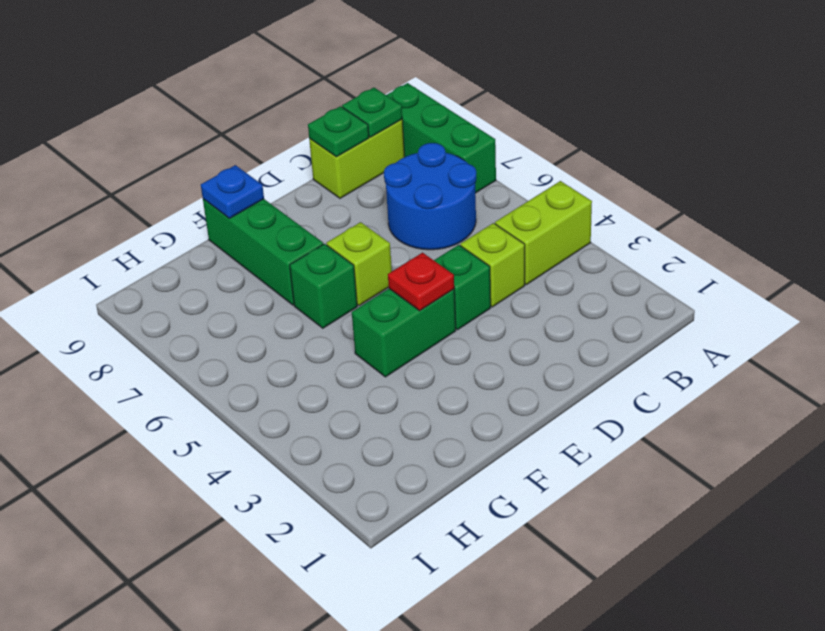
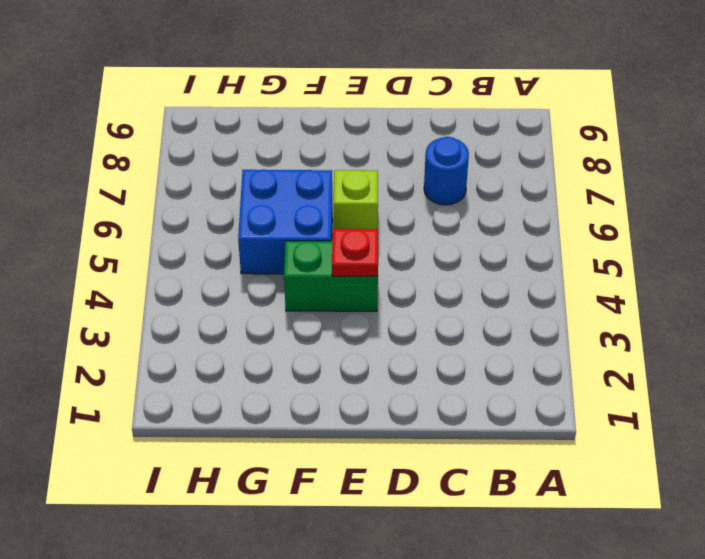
blue round brick C7 level 1 -> blue round brick B6:C7 level 1
blue brick F5:G6 level 1 -> green brick F6 level 1
none -> lime brick A4:B4 level 1
none -> green brick A7:A9 level 1
none -> lime brick B9:C9 level 1

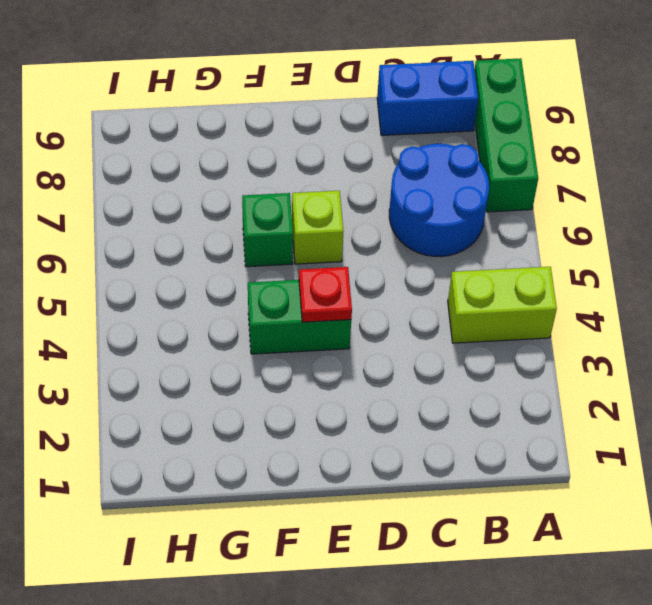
blue brick B9:C9 level 1 -> lime brick B9:C9 level 1
none -> lime brick C4 level 1
none -> green brick D4 level 1
none -> green brick F7:F9 level 1

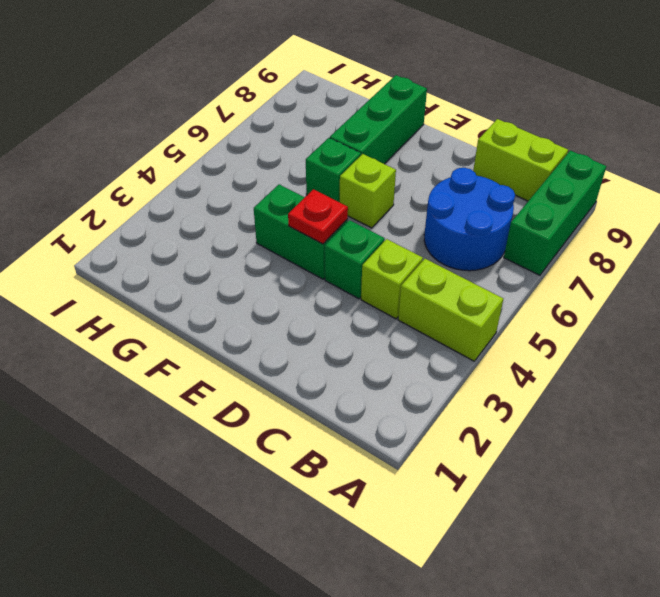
none -> green plate B9 level 2
none -> green plate C9 level 2
none -> blue plate F9 level 2

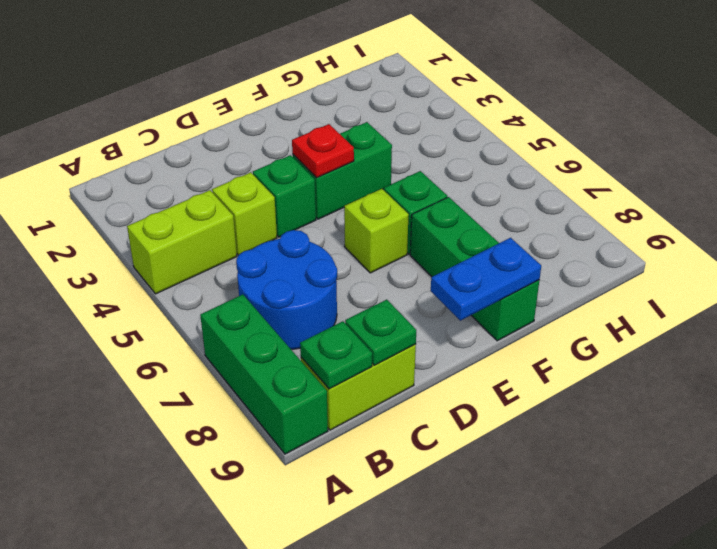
blue plate E9:F9 level 2 -> blue plate F9 level 2

